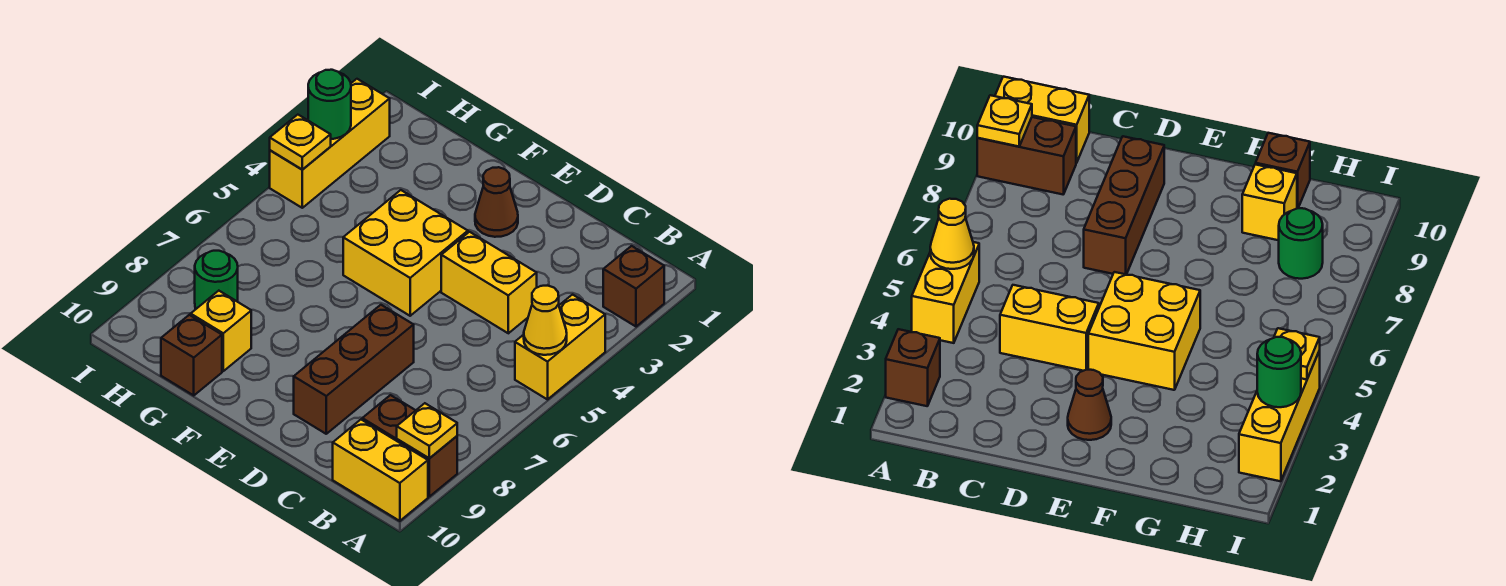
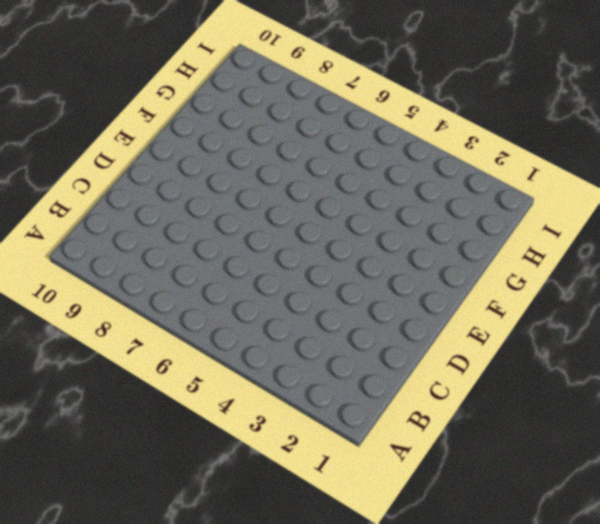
none -> brown brick A2 level 1
none -> yellow brick A4:A5 level 1
none -> brown brick A9:B9 level 1

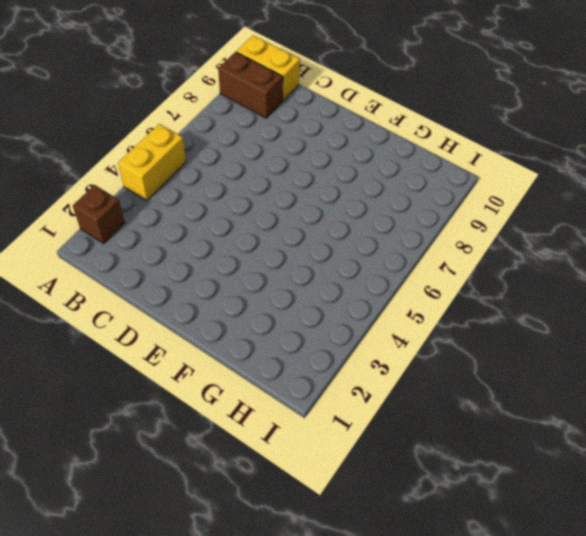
none -> yellow brick C4:D4 level 1
none -> brown brick D7:D9 level 1
none -> brown cone E2 level 1

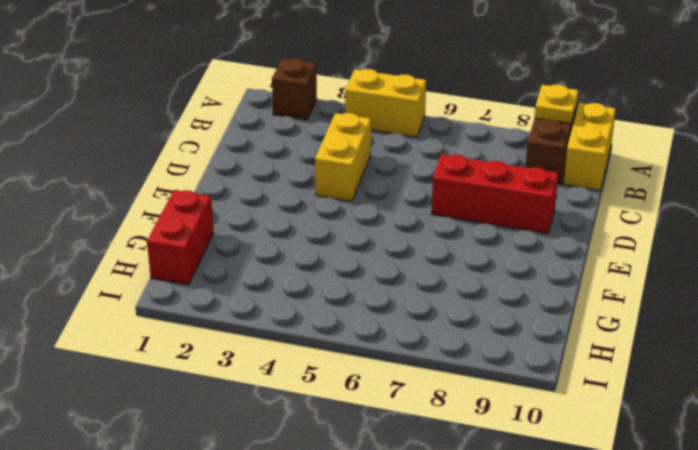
red brick D7:D9 level 1 -> brown brick D7:D9 level 1
red brick G1:H1 level 1 -> none
none -> brown cone E2 level 1
none -> yellow brick E4:F5 level 1
none -> yellow brick G9 level 1

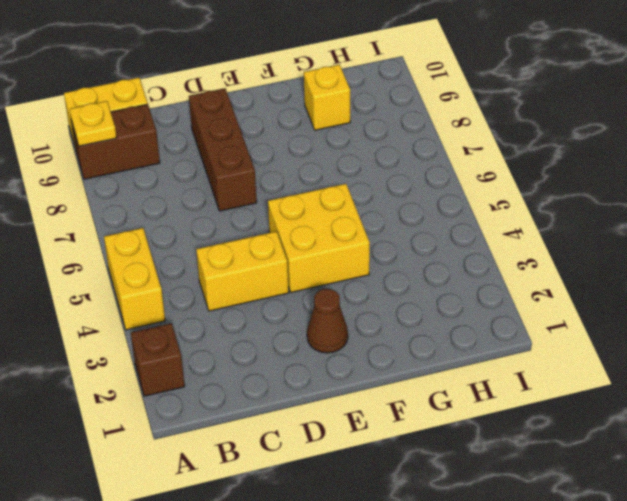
none -> brown brick G10 level 1
none -> green round brick H8 level 1
none -> yellow brick I2:I4 level 1

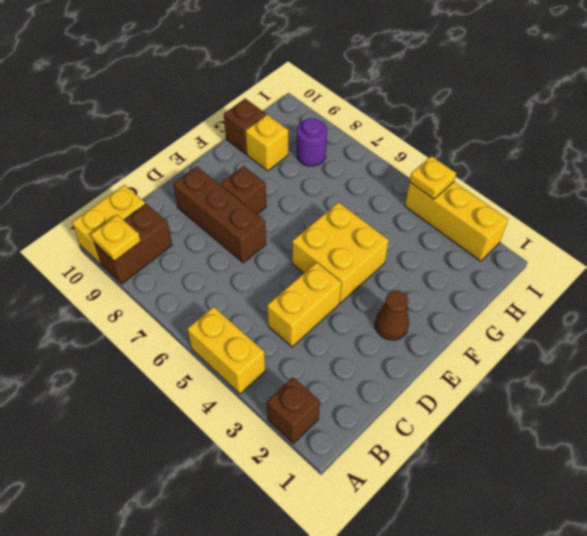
brown brick E8 level 1 -> none
purple round brick H8 level 1 -> green round brick H8 level 1
none -> yellow cone A5 level 2
none -> green round brick I3 level 2

